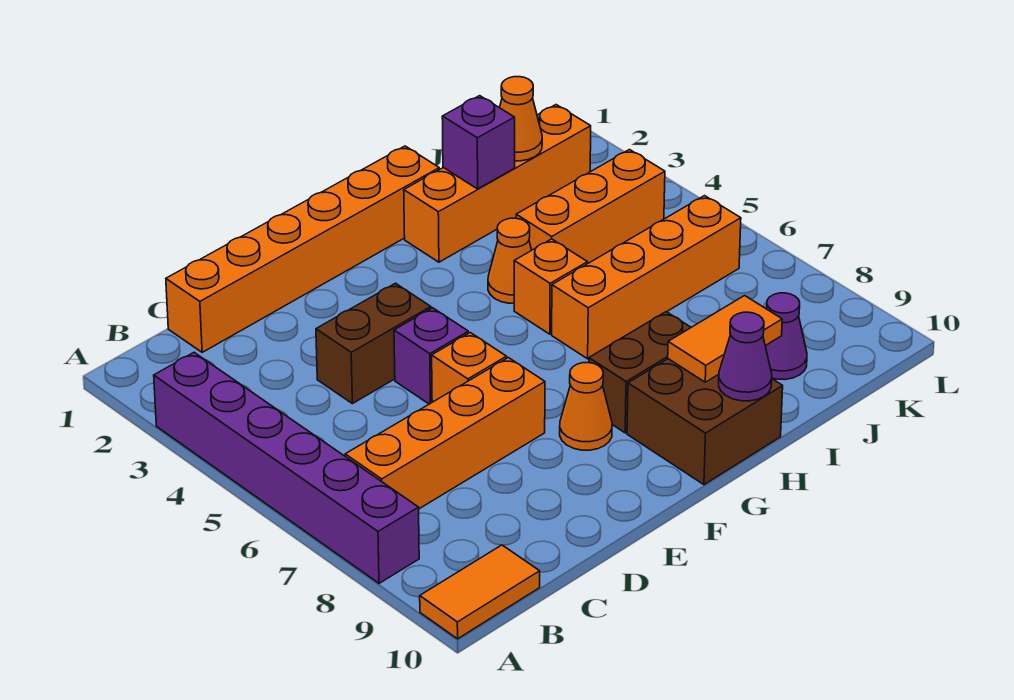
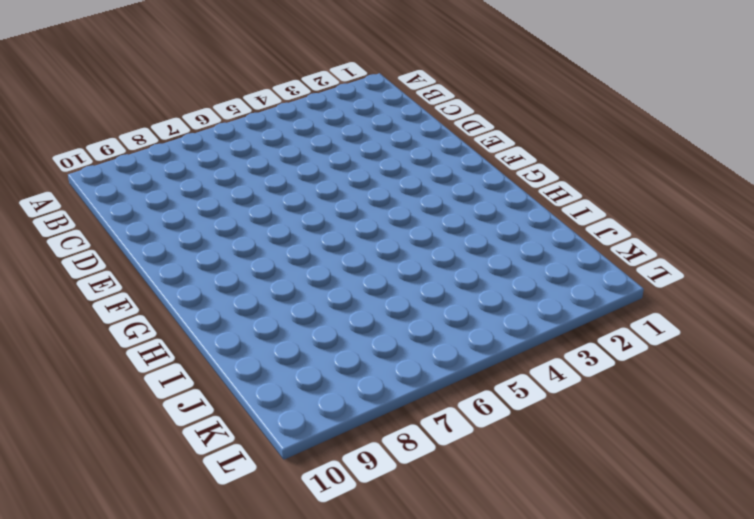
none -> purple brick A3:A8 level 1
none -> orange tile A10:B10 level 1
none -> orange brick B7:E7 level 1

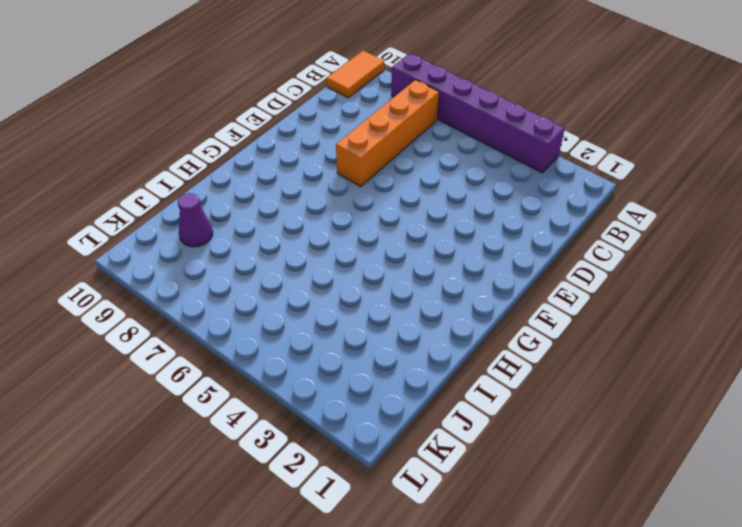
none -> orange brick C1:H1 level 1
none -> brown brick D4:E4 level 1
none -> purple brick E5 level 1

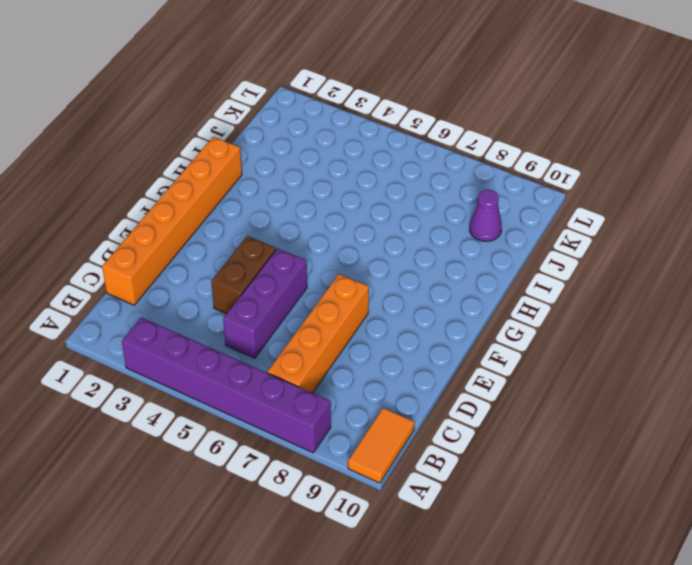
purple brick C5:E5 level 1 -> purple brick E5 level 1
none -> orange brick E6 level 1
none -> orange cone F8 level 1
none -> brown brick G8:H8 level 1

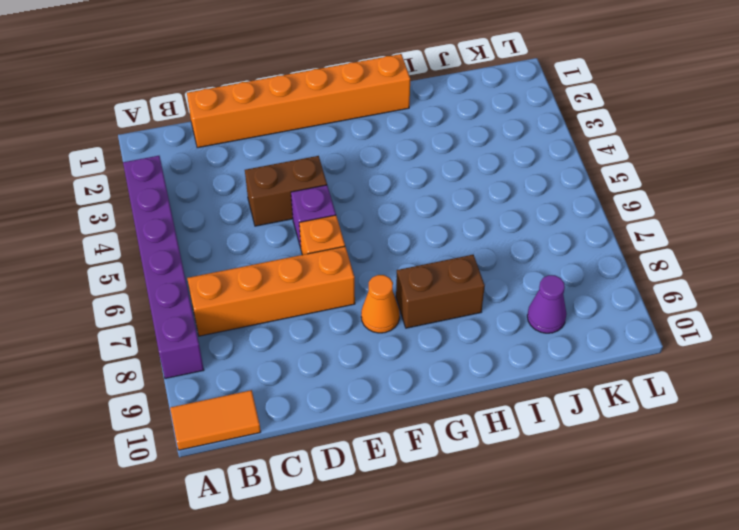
none -> brown brick G9:H10 level 1
none -> orange brick H2:K2 level 1
none -> orange cone H4 level 1

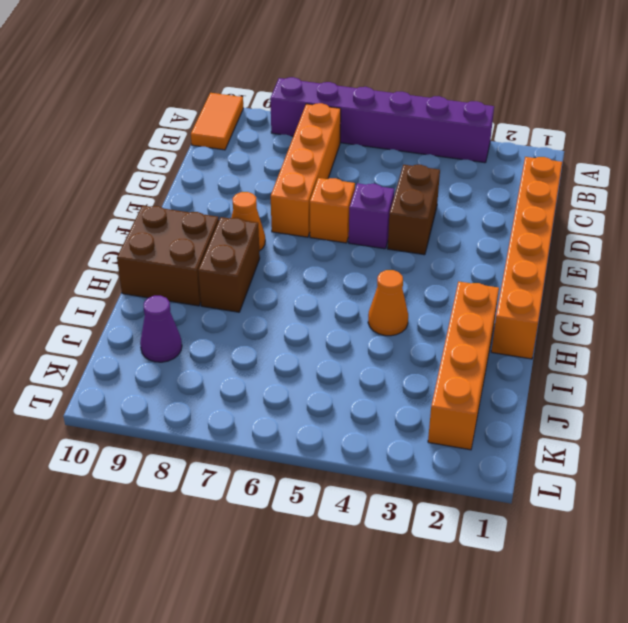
none -> orange brick H5 level 1
none -> orange brick H6:K6 level 1
none -> orange brick I4:K4 level 1

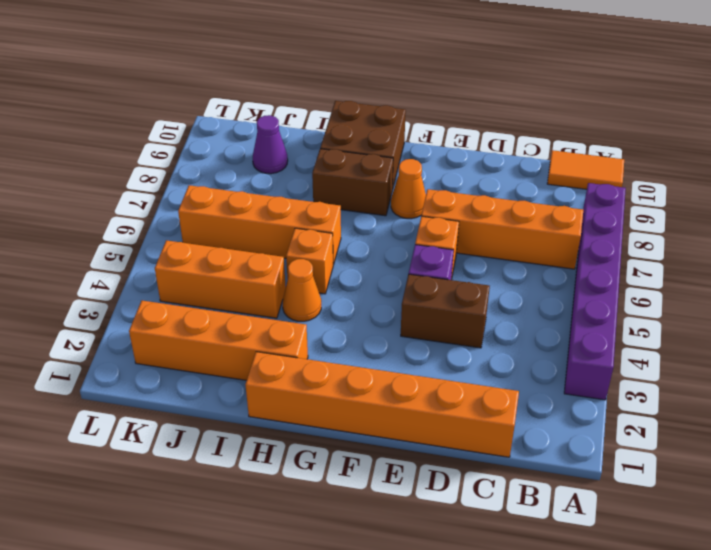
none -> orange tile H9:I9 level 2
none -> purple cone H10 level 2
none -> purple brick I2 level 2

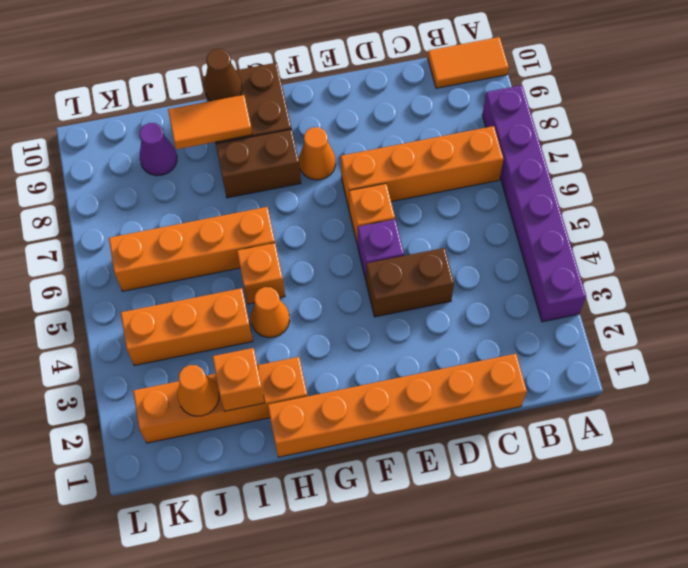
brown cone H10 level 2 -> purple cone H10 level 2
orange brick I2 level 2 -> purple brick I2 level 2

